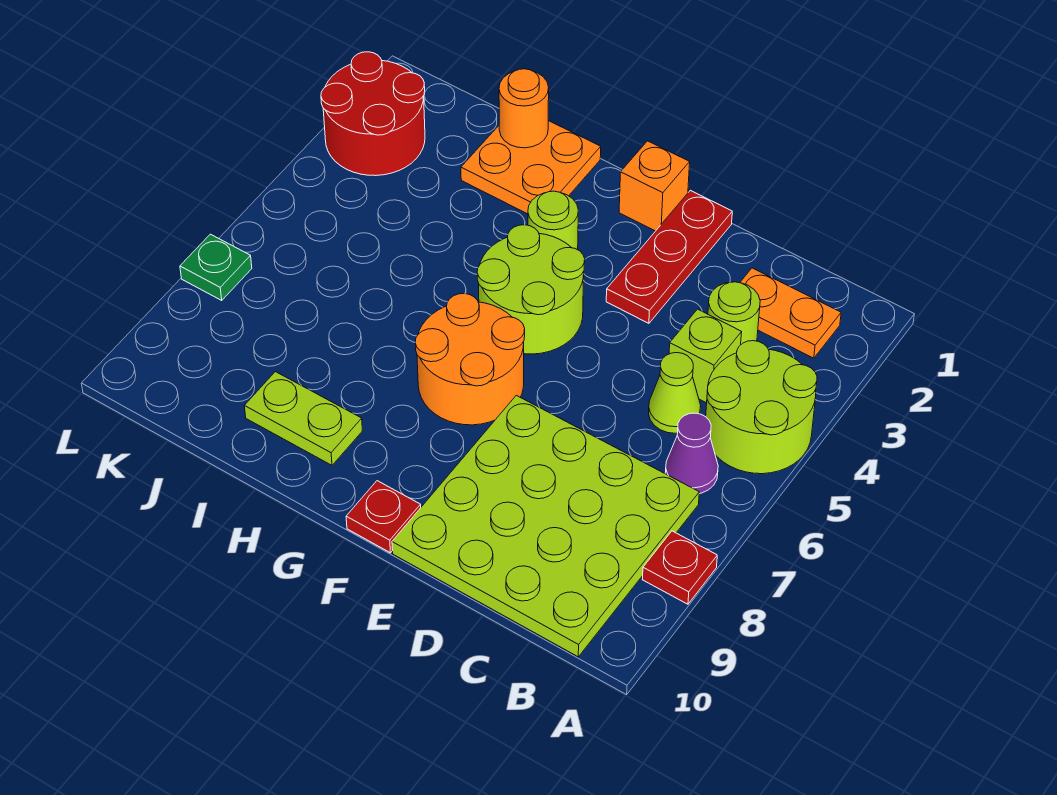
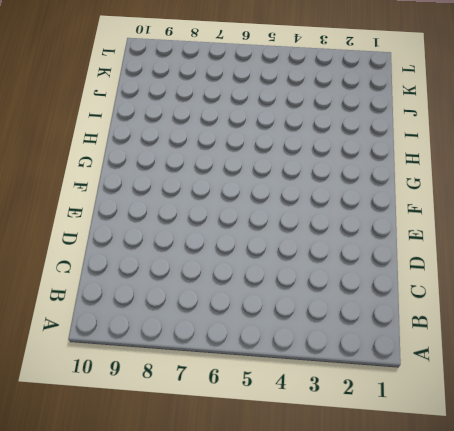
none -> lime round brick A4:B5 level 1
none -> red plate A8 level 1
none -> orange plate B2:C2 level 1

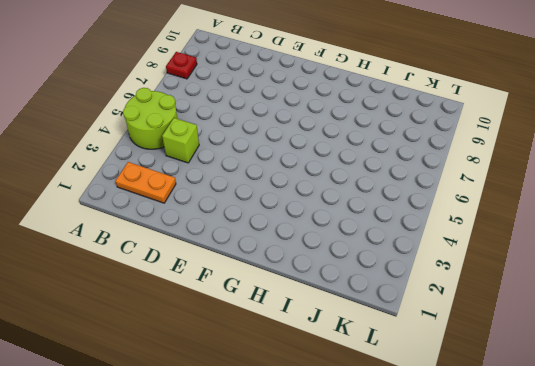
none -> purple cone B6 level 1
none -> lime plate B7:E10 level 1
none -> lime round brick C3 level 1

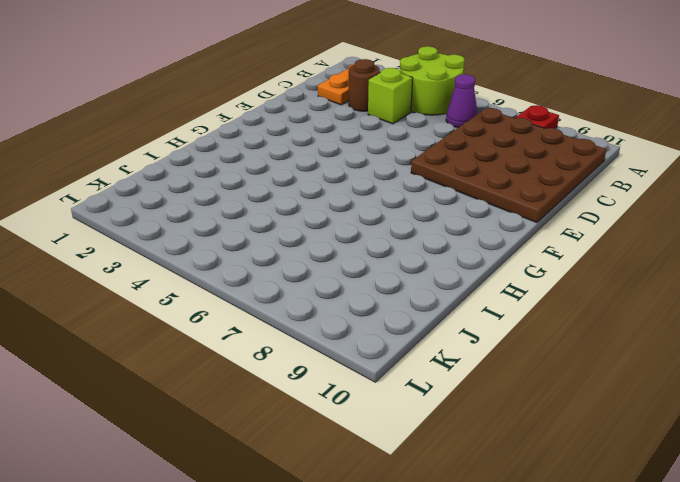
brown plate B7:E10 level 1 -> lime plate B7:E10 level 1
brown round brick C3 level 1 -> lime round brick C3 level 1
none -> lime cone C5 level 1
none -> red plate E1:E3 level 1
none -> orange brick F1 level 1

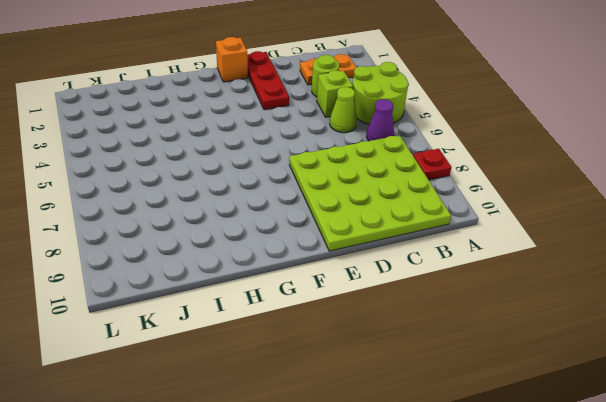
none -> lime round brick F4:G5 level 1
none -> orange round brick F6:G7 level 1
none -> red plate F10 level 1

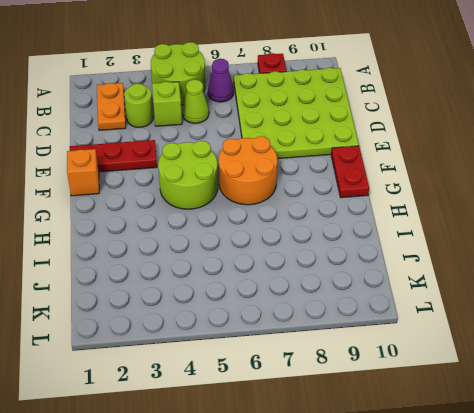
red plate F10:G10 level 1 -> red plate F10 level 1
none -> lime round brick G3 level 1
none -> orange plate H1:I2 level 1
none -> lime plate H9:I9 level 1

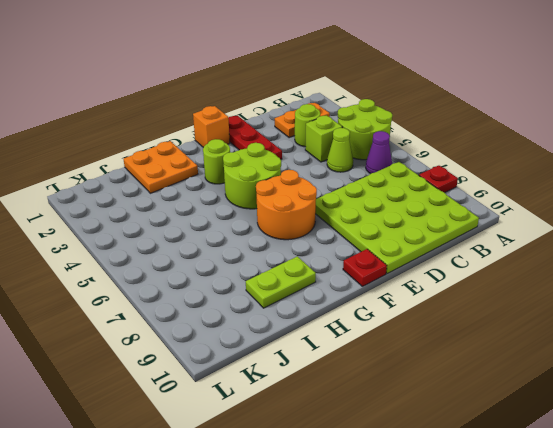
none -> red round brick K2:L3 level 1
none -> green plate L7 level 1
none -> orange round brick I1 level 2

